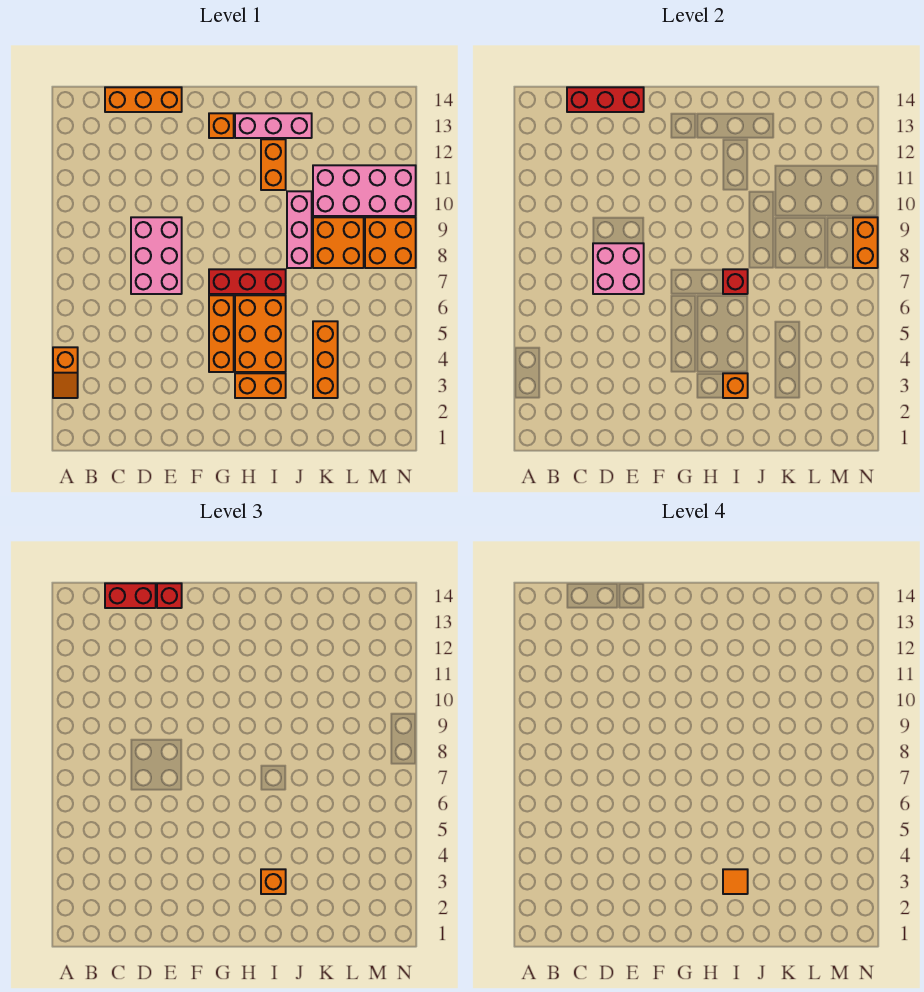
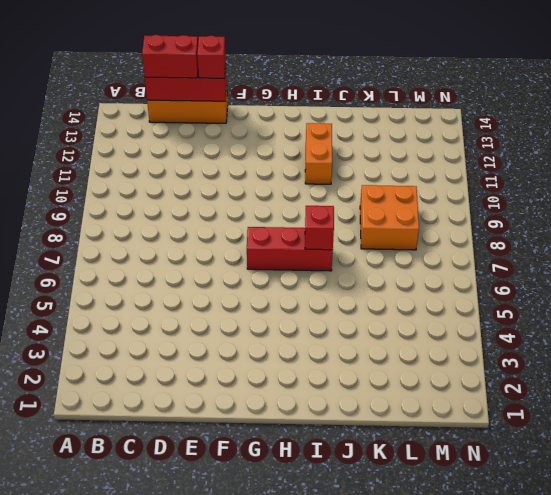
none -> orange slope A3:A4 level 1 top 4
none -> pink brick D7:E9 level 1
none -> orange brick G4:G6 level 1

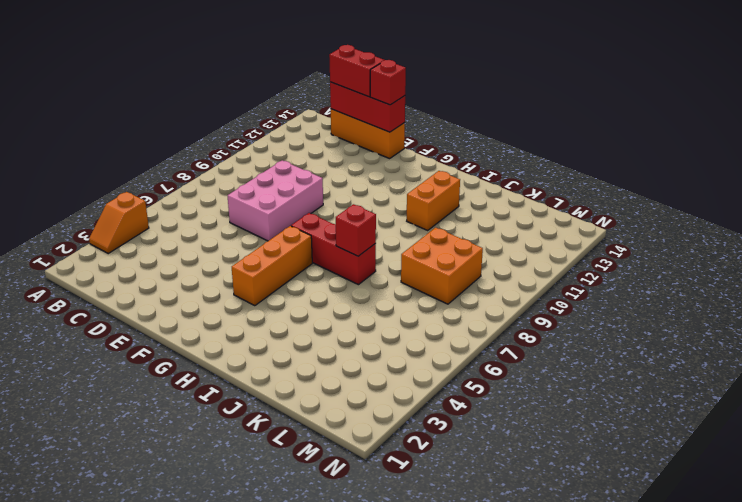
none -> orange brick G13 level 1
none -> orange brick H3:I3 level 1
none -> orange brick H4:I6 level 1

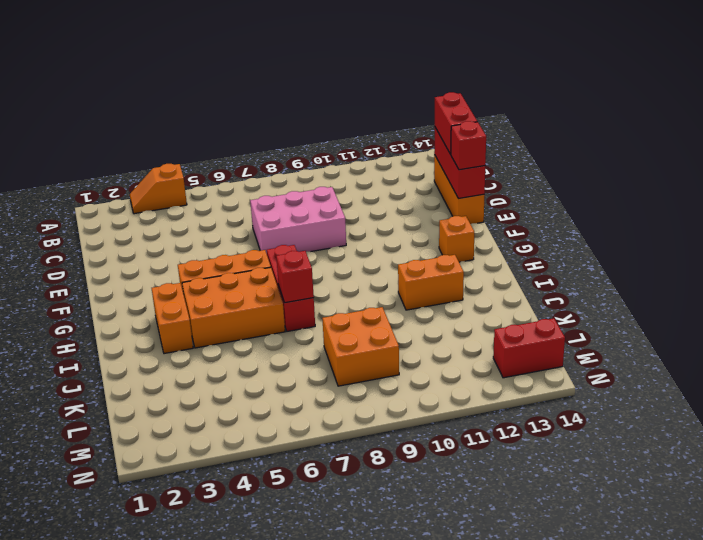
red brick M13:M14 level 1 -> none
none -> pink brick H13:J13 level 1
none -> pink brick J8:J10 level 1
none -> orange brick K3:K5 level 1

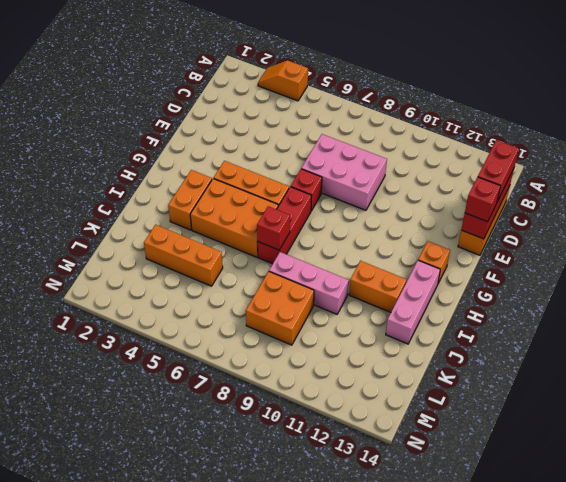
red brick F7 level 1 -> none
none -> pink brick K10:N11 level 1
none -> orange brick M8:N9 level 1
none -> pink brick D7:E8 level 2

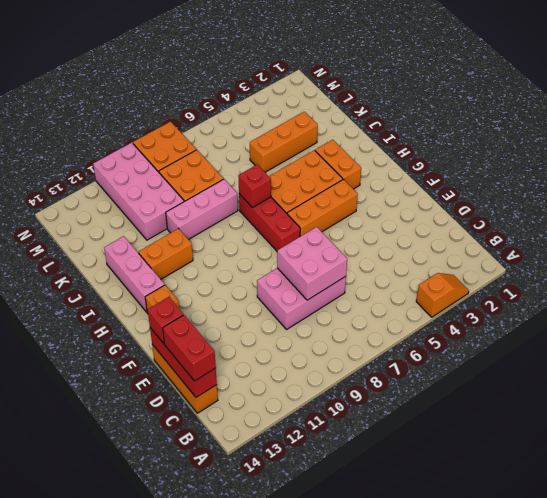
none -> orange brick I3 level 2
none -> orange brick N8:N9 level 2
none -> orange brick I3 level 3

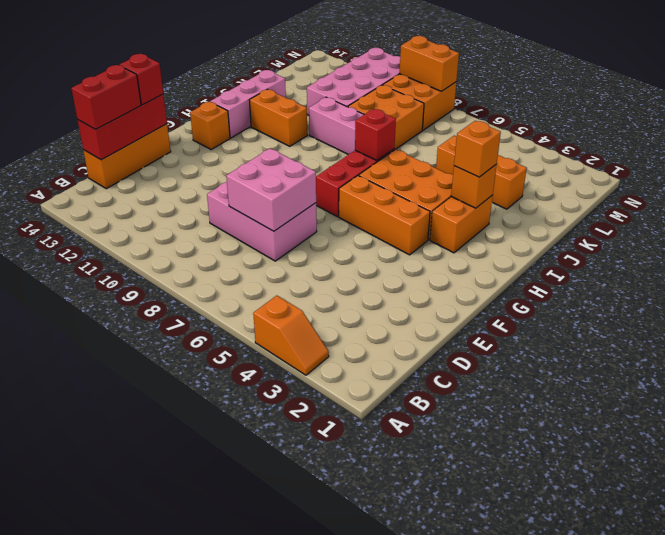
none -> orange tile I3 level 4

